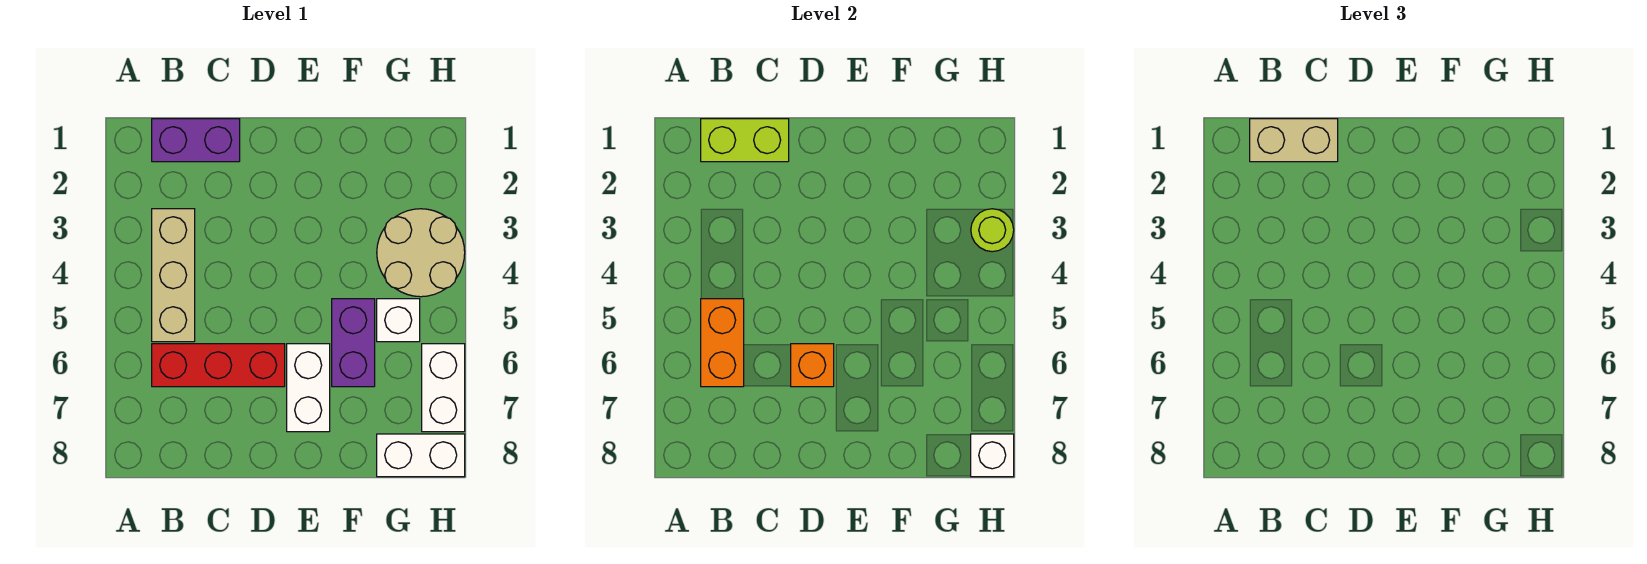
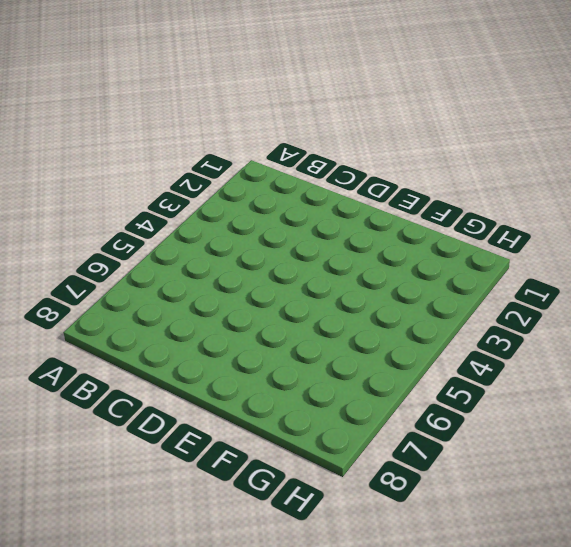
none -> purple brick B1:C1 level 1
none -> tan brick B3:B5 level 1
none -> red brick B6:D6 level 1

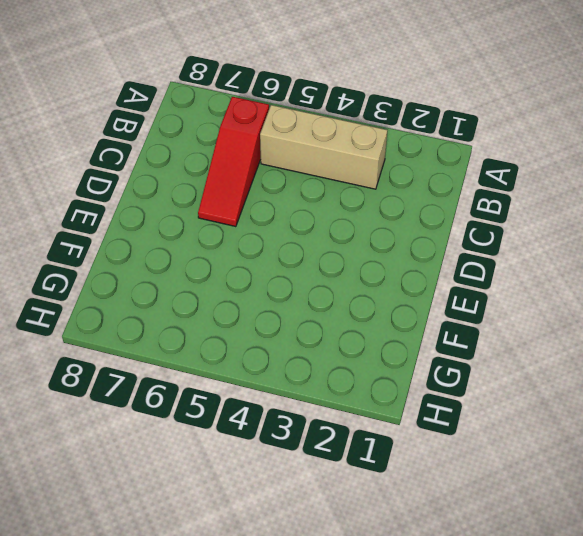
red slope B6:D6 level 1 top B -> red brick B6:D6 level 1
none -> purple brick B1:C1 level 1
none -> white brick E6:E7 level 1
none -> purple brick F5:F6 level 1

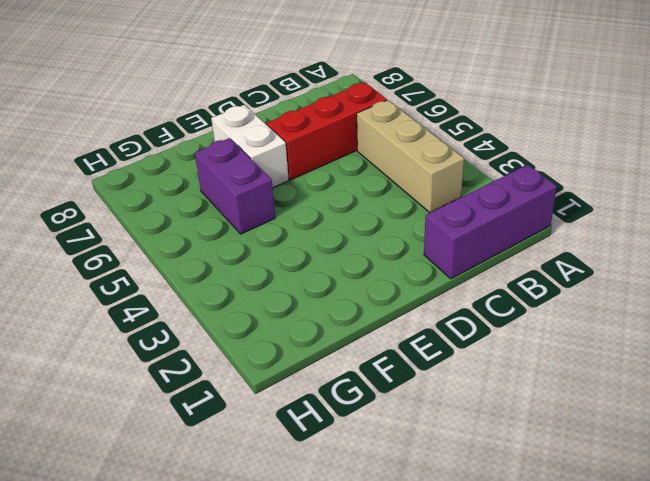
purple brick A1:C1 level 1 -> purple brick B1:C1 level 1
none -> tan round brick G3:H4 level 1
none -> white brick G5 level 1
none -> white brick G8:H8 level 1

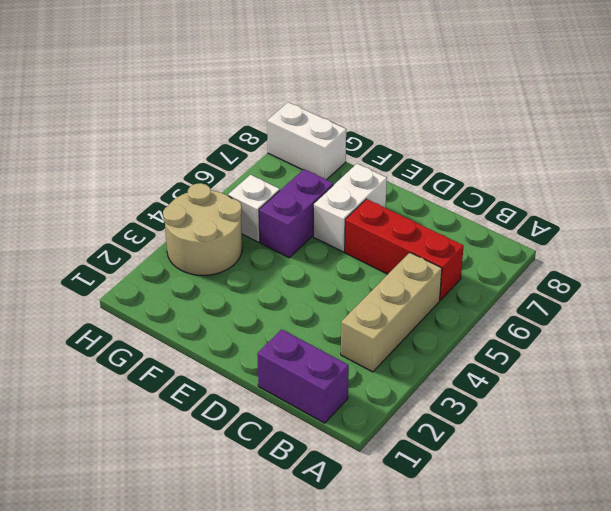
none -> white brick H6:H7 level 1
none -> lime brick B1:C1 level 2
none -> orange brick B5:B6 level 2

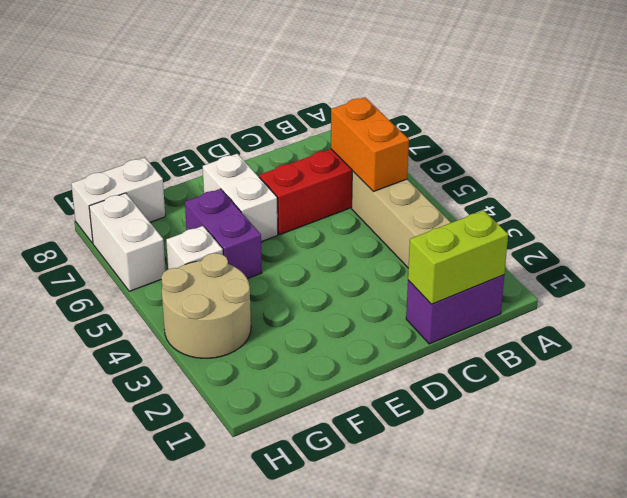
none -> orange brick D6 level 2
none -> lime round brick H3 level 2
none -> white brick H8 level 2

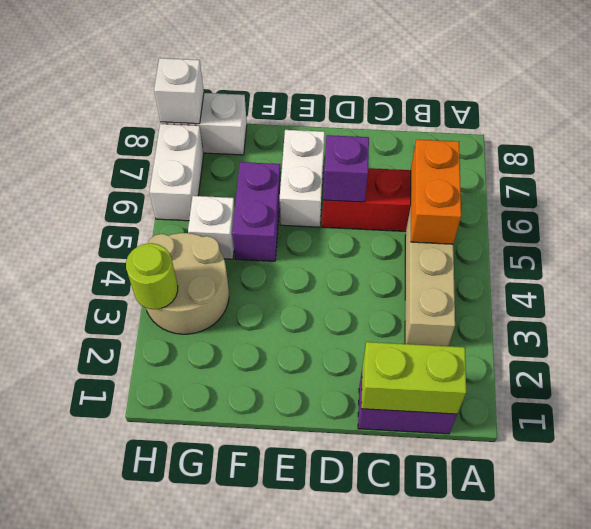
purple brick D6 level 2 -> orange brick D6 level 2
none -> tan brick B1:C1 level 3

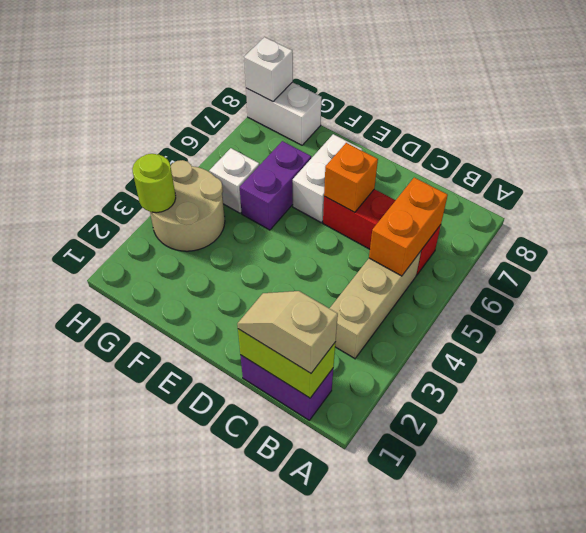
tan slope B1:C1 level 3 top B -> tan brick B1:C1 level 3
none -> white brick H6:H7 level 1

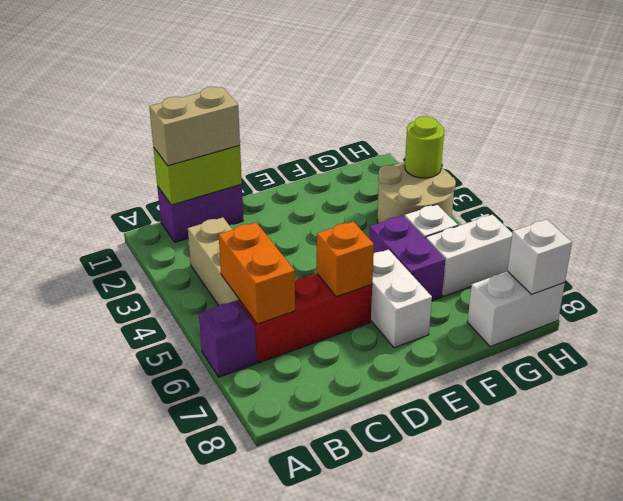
purple brick A6 level 1 -> none
white brick G6:H6 level 1 -> white brick H6:H7 level 1

